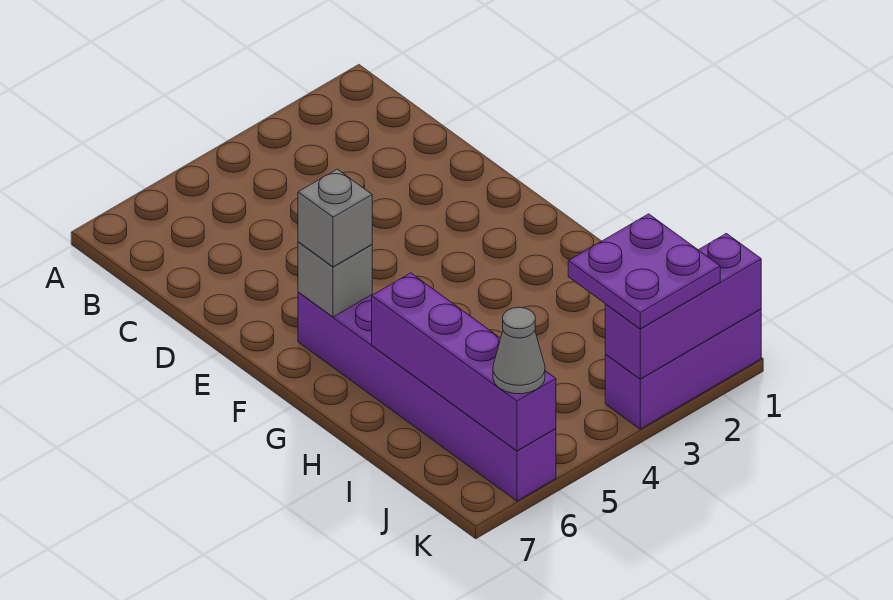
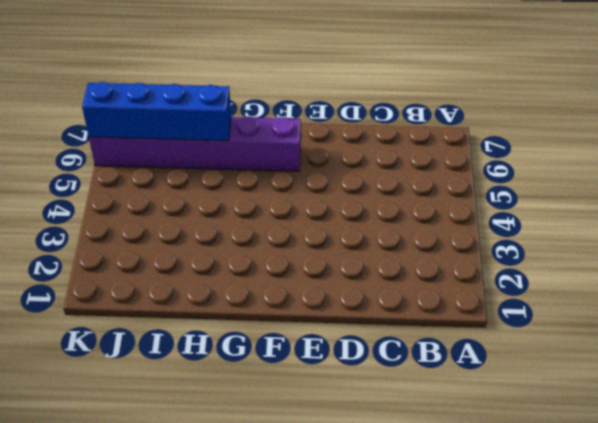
blue brick H6:K6 level 2 -> purple brick H6:K6 level 2
none -> purple brick K1:K3 level 1
none -> grey brick F6 level 2

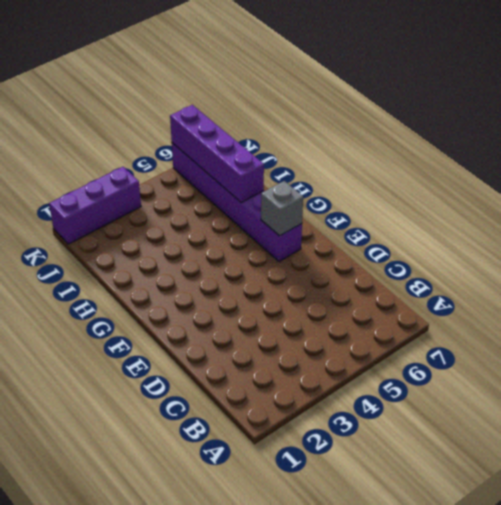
none -> purple brick K1:K3 level 2
none -> grey brick F6 level 3

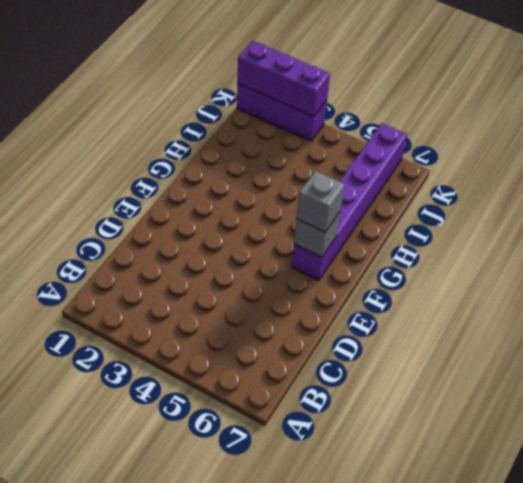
none -> purple brick H6:K6 level 2
none -> purple plate J2:K3 level 3

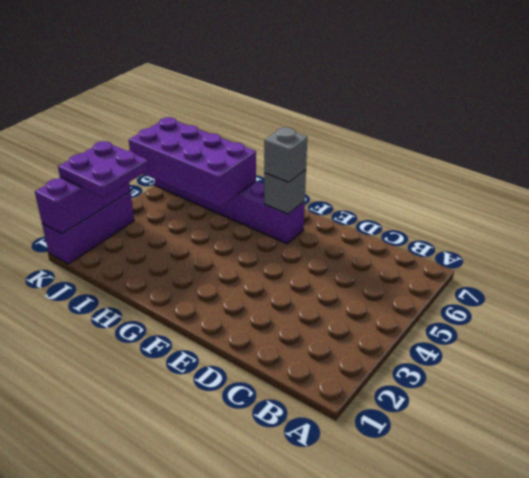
purple brick H5:K6 level 2 -> purple brick H6:K6 level 2
none -> grey cone K6 level 3

